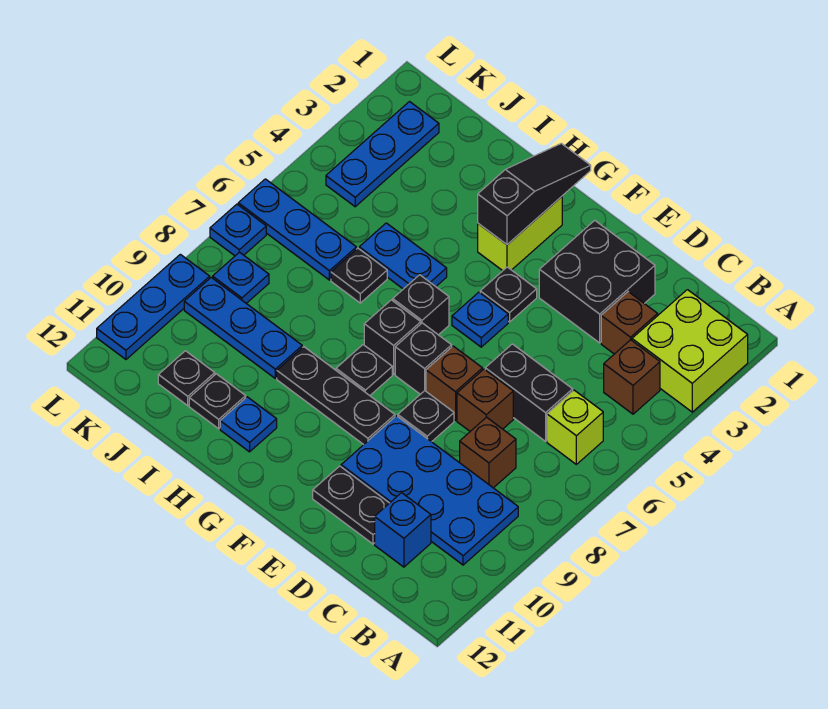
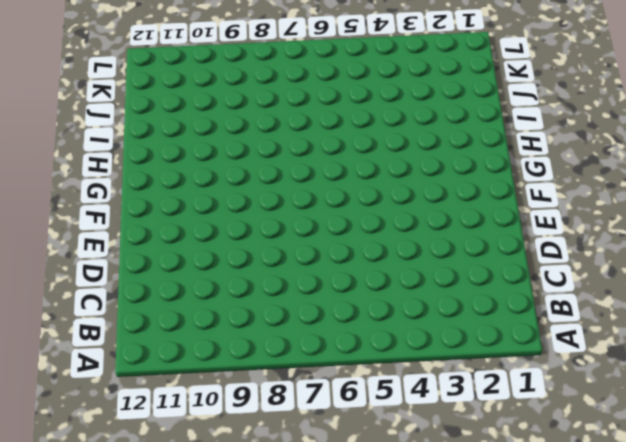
none -> lime brick A2:B3 level 1
none -> brown brick B4 level 1
none -> lime brick B6 level 1
none -> blue plate B9:E10 level 1

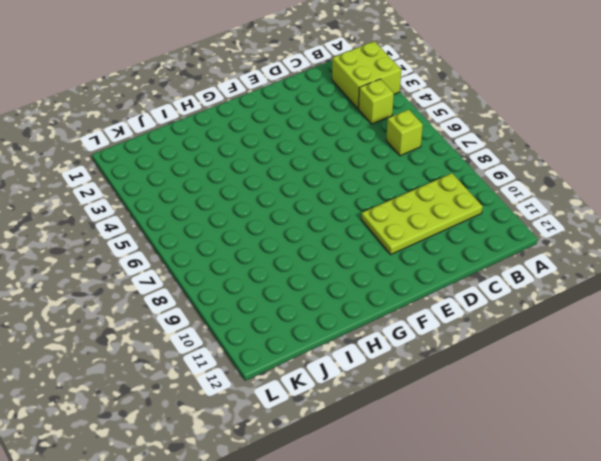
lime brick B4 level 1 -> brown brick B4 level 1
lime plate B9:E10 level 1 -> blue plate B9:E10 level 1
none -> brown brick C3 level 1
none -> black brick C6:D6 level 1
none -> brown brick C8 level 1
none -> blue brick C11 level 1

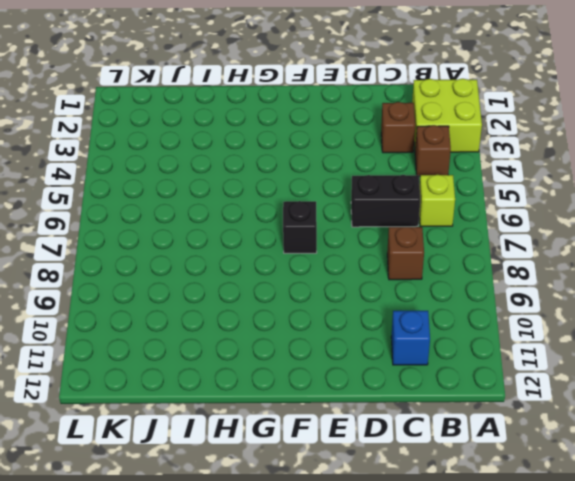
none -> blue plate B9:E10 level 1
none -> black brick D2:E3 level 1
none -> brown brick D7 level 1
none -> black plate D11:E11 level 1

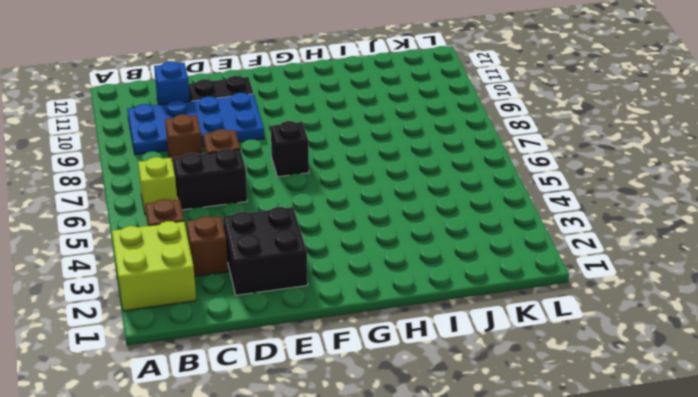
none -> brown brick E7 level 1
none -> black plate E8 level 1
none -> black plate F4 level 1
none -> blue plate F5 level 1

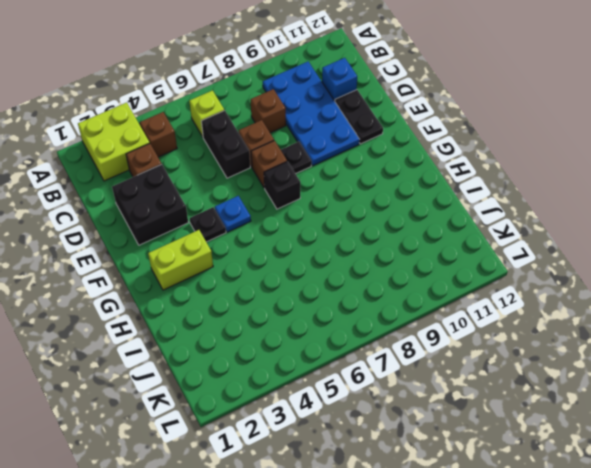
none -> black plate F9:H9 level 1
none -> black brick G6 level 1
none -> black brick G7 level 1
none -> black plate G8 level 1

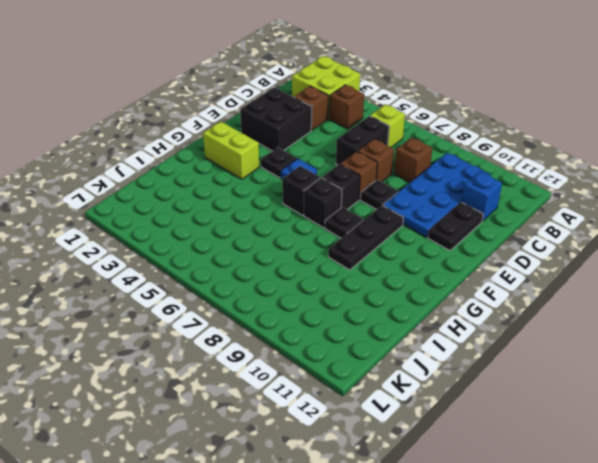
none -> blue plate H5:I5 level 1
none -> blue plate H11 level 1
none -> black plate I6 level 1
none -> blue plate I9:K9 level 1

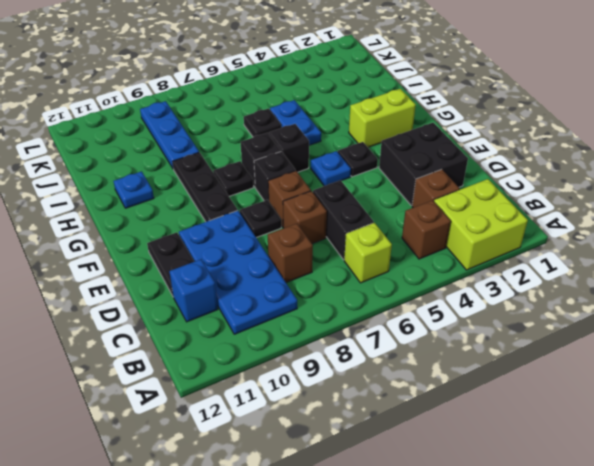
none -> black plate I11 level 1
none -> blue plate J6:L6 level 1
none -> black plate J11 level 1
none -> blue plate K2:K4 level 1

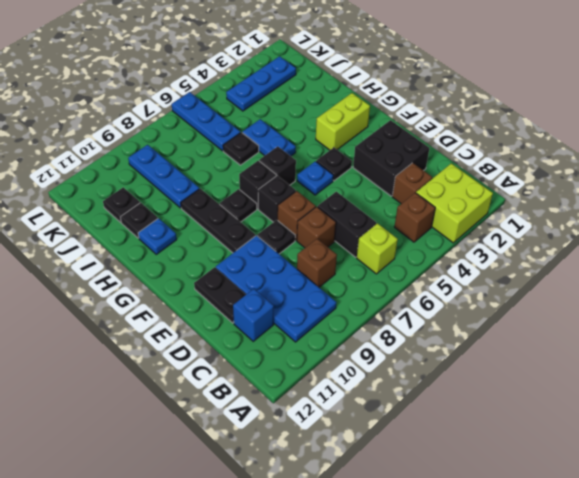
none -> blue plate K8 level 1
none -> blue plate L7 level 1
none -> blue plate L9:L11 level 1
none -> black slope G1:G3 level 2 top 3

